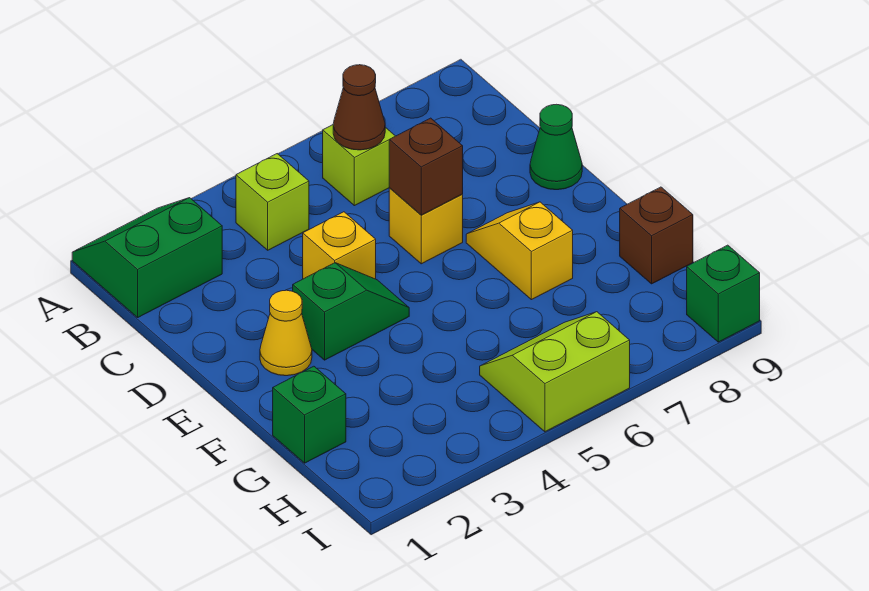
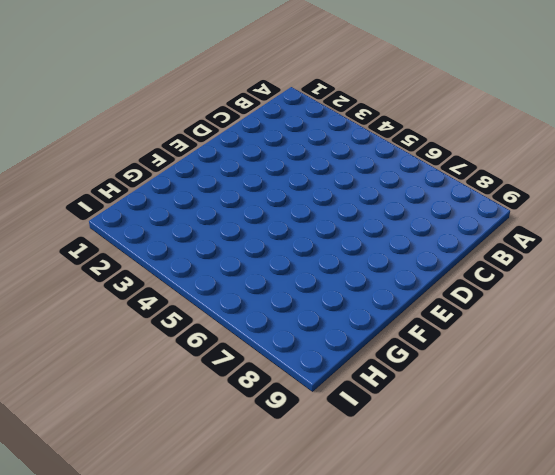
none -> green slope A1:B2 level 1 top B
none -> lime brick B4 level 1
none -> lime brick B6 level 1

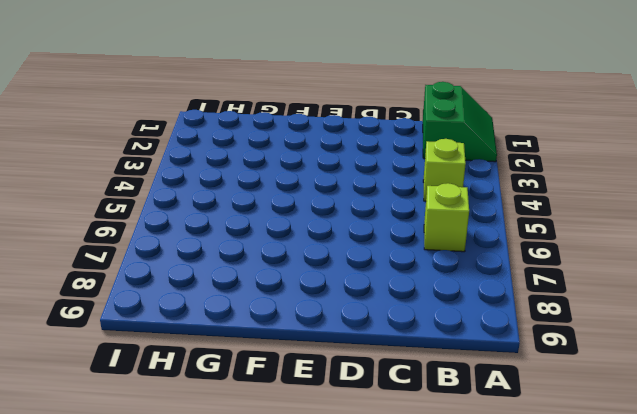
none -> yellow brick D4 level 1
none -> yellow brick D6 level 1
none -> green cone D9 level 1

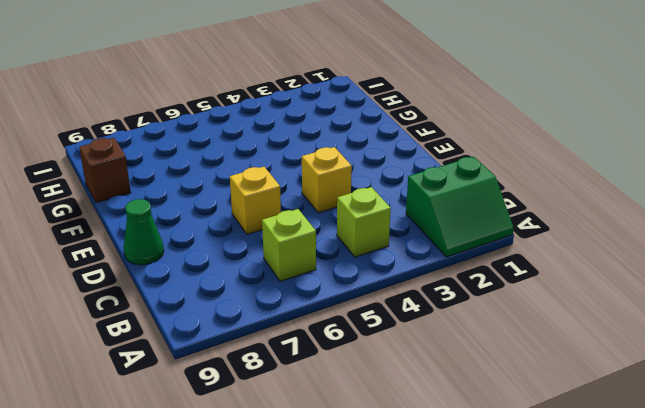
none -> yellow cone E2 level 1
none -> green slope E3:E4 level 1 top 3
none -> yellow slope E7:F7 level 1 top F

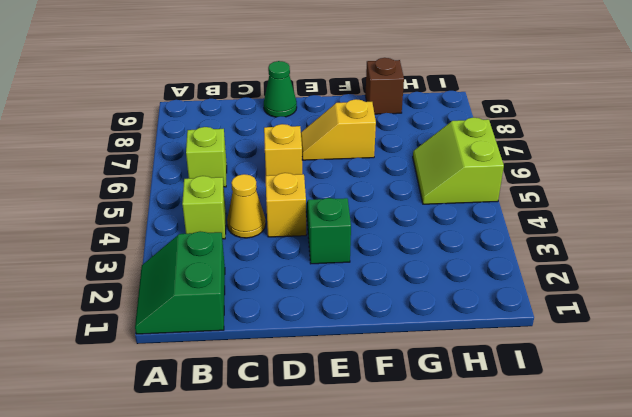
yellow cone C4 level 1 -> yellow cone E2 level 1
none -> green brick G1 level 1
none -> green brick I9 level 1
none -> brown cone B6 level 2

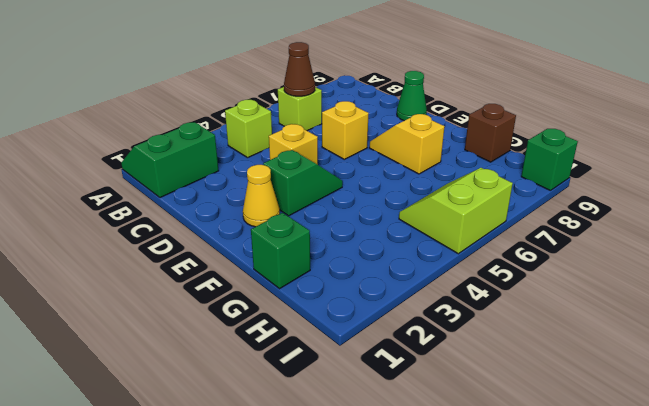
none -> brown brick D6 level 2

